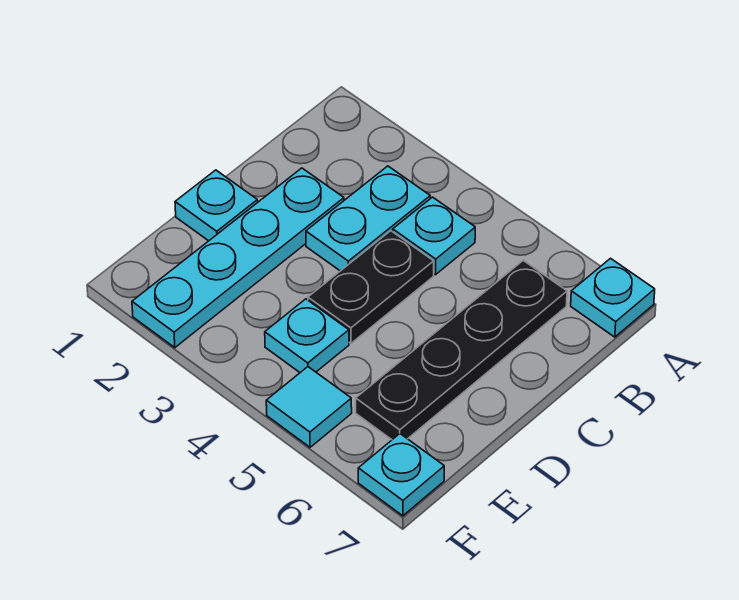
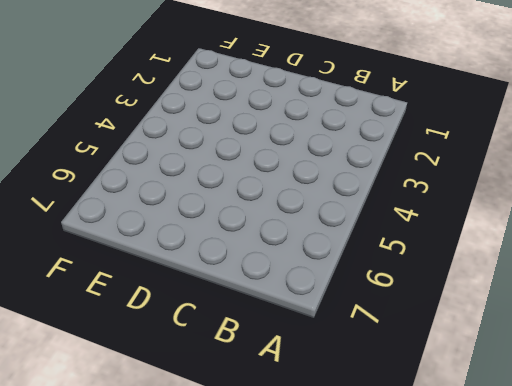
none -> cyan plate A7 level 1
none -> cyan plate B3:C3 level 1

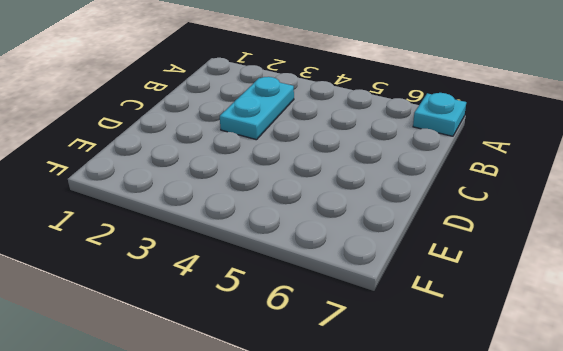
none -> cyan plate B4 level 1
none -> black plate B6:E6 level 1

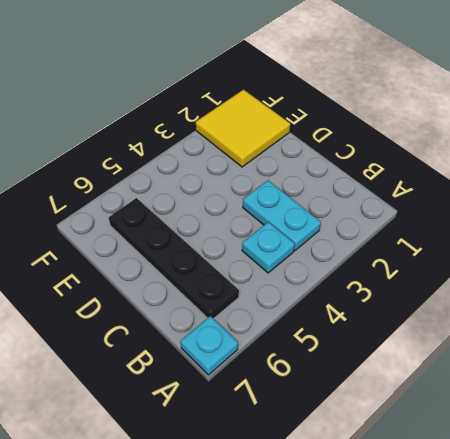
yellow tile E1:F2 level 1 -> cyan plate C2:F2 level 1
none -> black plate C4:D4 level 1
none -> cyan plate D1 level 1

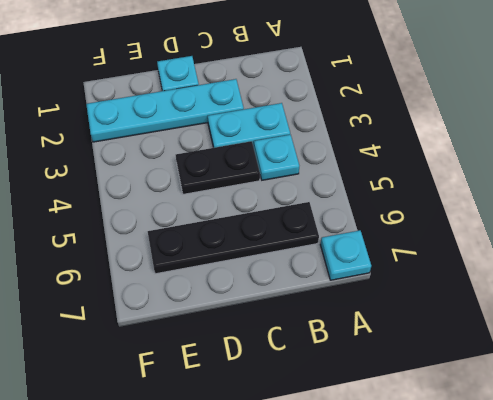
none -> cyan plate E4 level 1
none -> cyan tile F5 level 1

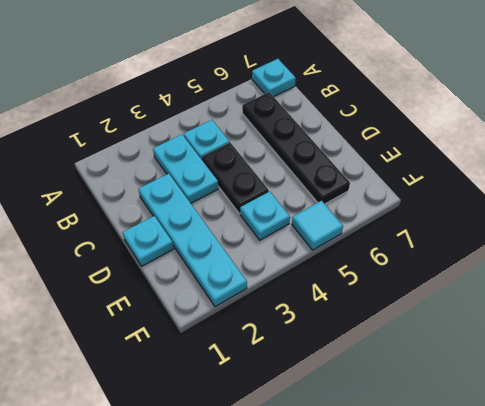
none -> cyan plate F7 level 1

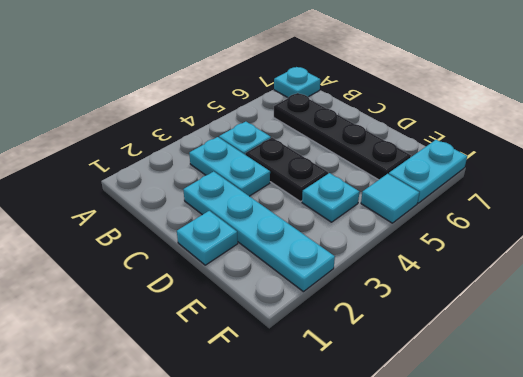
cyan plate F6:F7 level 1 -> cyan plate F7 level 1

